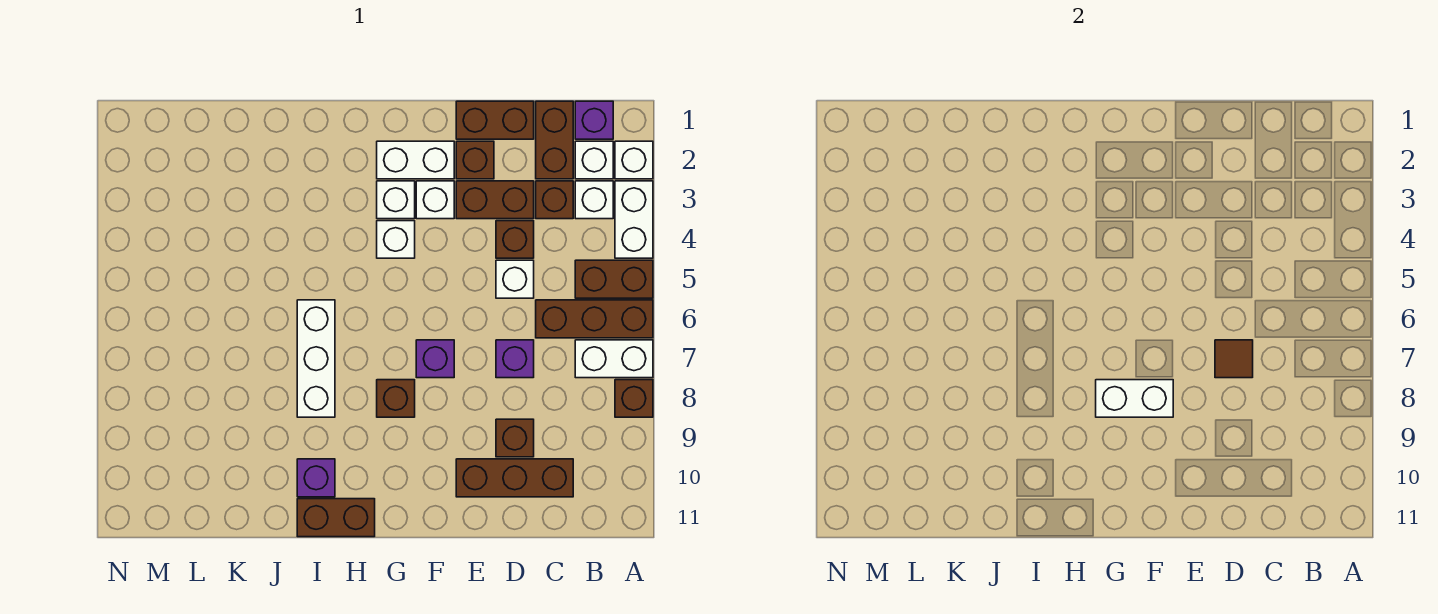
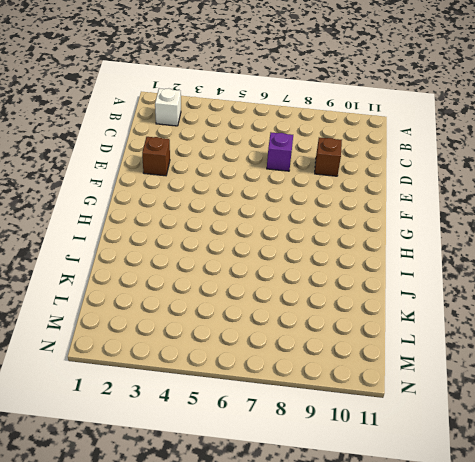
none -> white brick A2 level 1
none -> white brick A3:A4 level 1
none -> brown brick A5:B5 level 1
none -> brown brick A6:C6 level 1

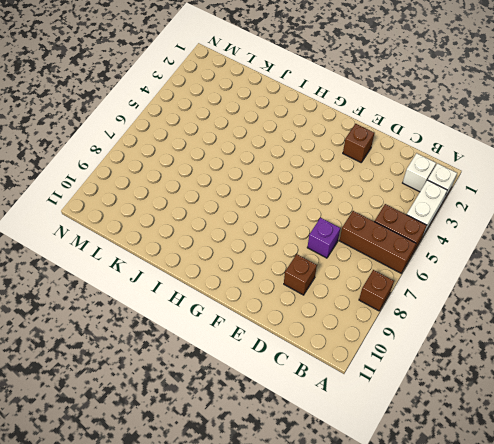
none -> white brick A7:B7 level 1
none -> purple brick B1 level 1
none -> white brick B3 level 1
none -> brown brick C1:C2 level 1

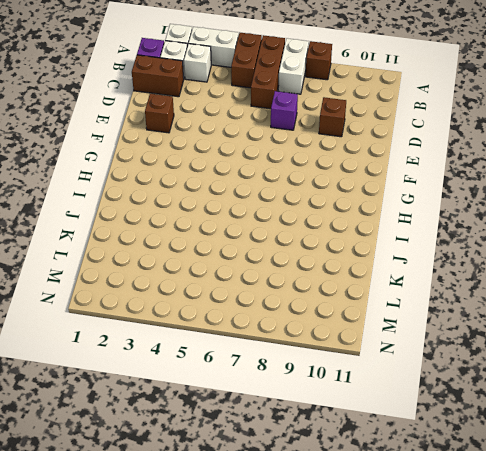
none -> brown brick C3 level 1
none -> brown brick C10:E10 level 1
none -> brown brick D1:E1 level 1
none -> brown brick D3:E3 level 1

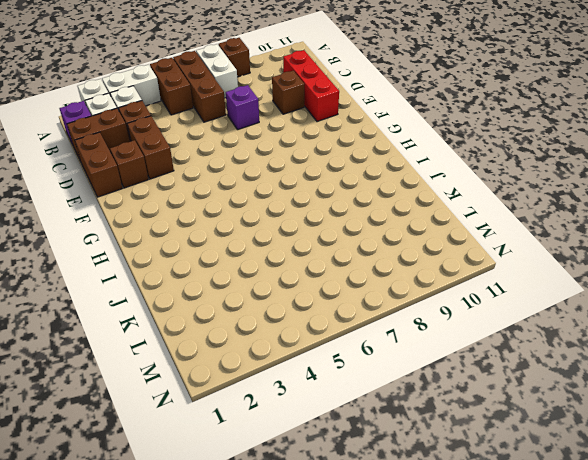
red brick C10:E10 level 1 -> brown brick C10:E10 level 1
none -> brown brick D4 level 1
none -> white brick D5 level 1
none -> white brick F2:G2 level 1
none -> white brick F3 level 1

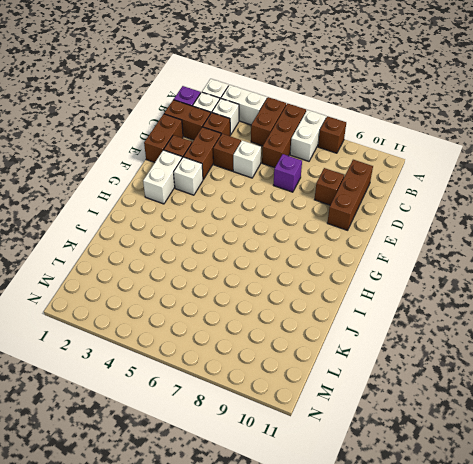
none -> purple brick F7 level 1
none -> white brick G3 level 1
none -> white brick G4 level 1
none -> brown brick G8 level 1

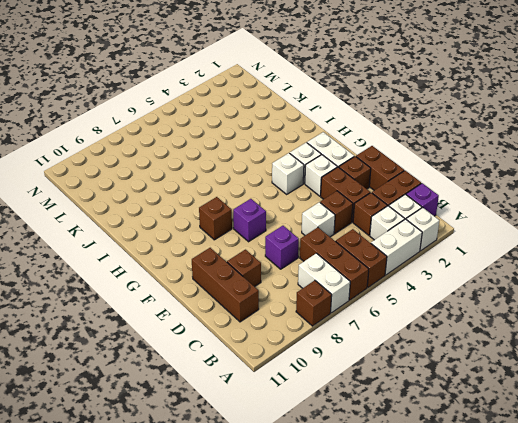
none -> brown brick H11:I11 level 1
none -> white brick I6:I8 level 1
none -> purple brick I10 level 1
none -> brown tile D7 level 2

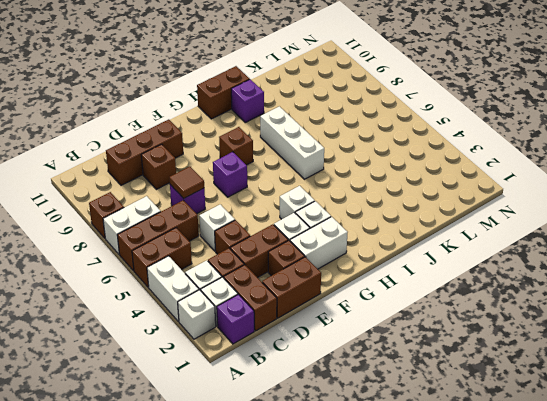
none -> white brick F8:G8 level 2

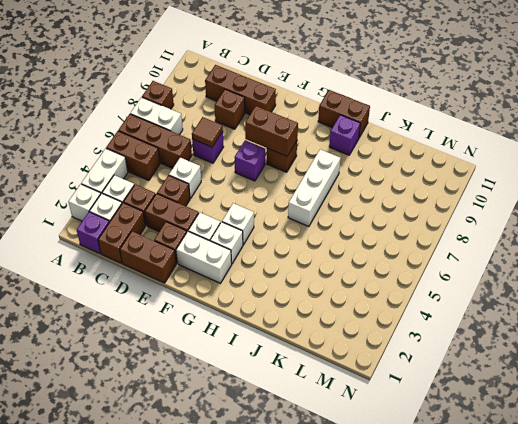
brown brick F8:G8 level 2 -> white brick F8:G8 level 2

